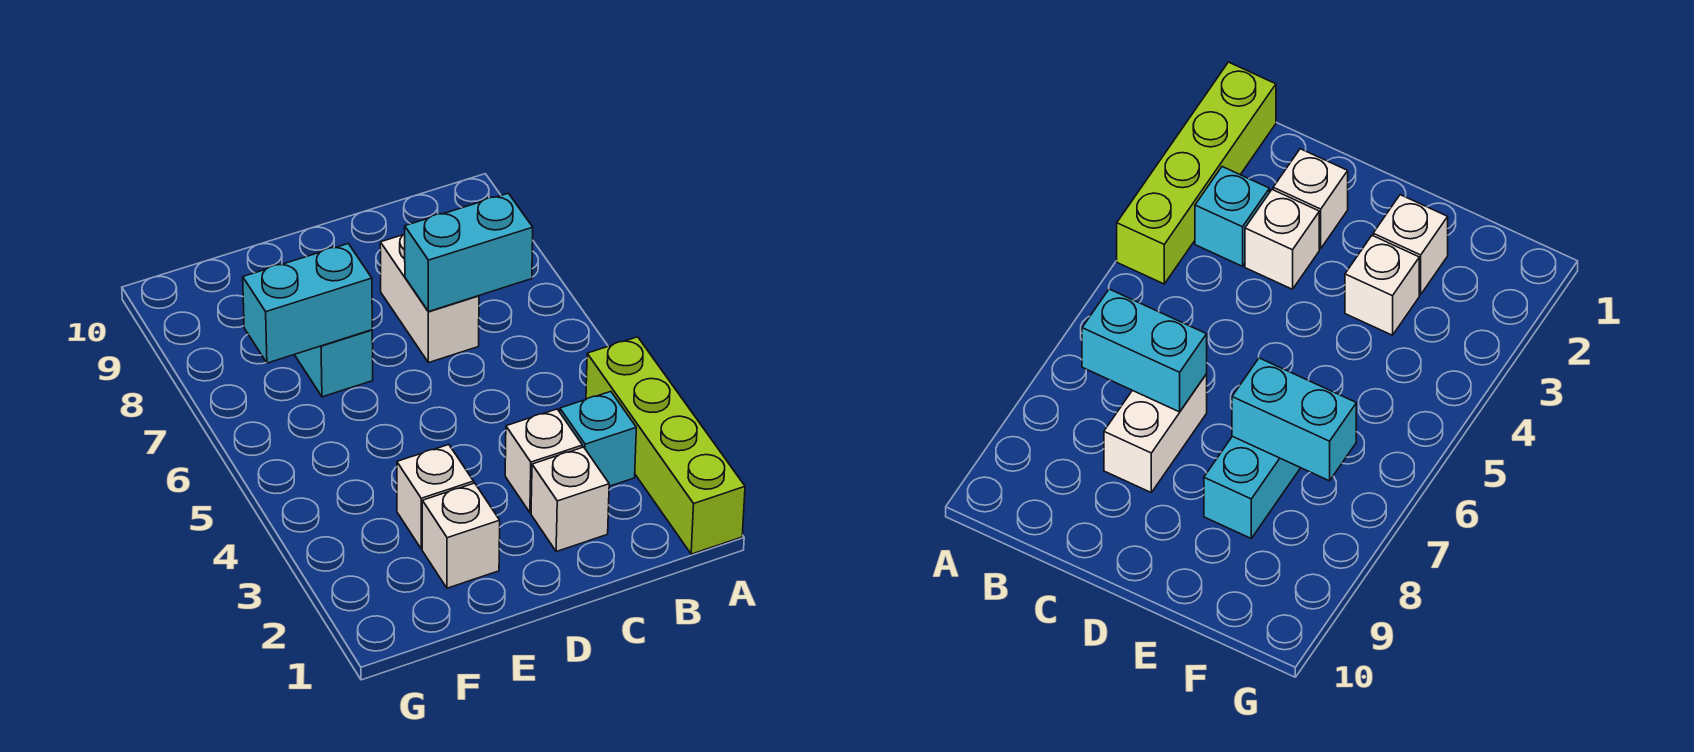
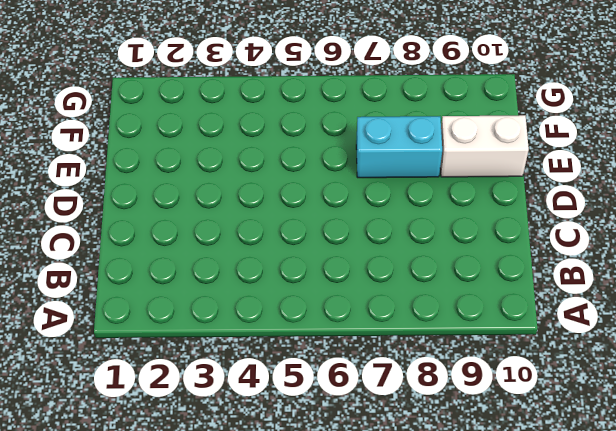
white brick E9:E10 level 1 -> white brick C7:C8 level 1
none -> lime brick A1:A4 level 1
none -> cyan brick B3 level 1

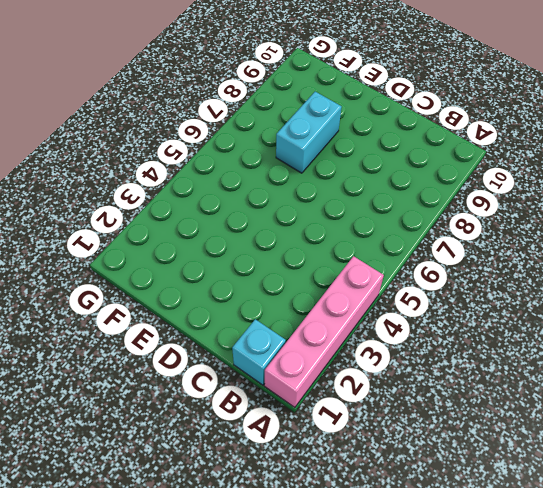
pink brick A1:A4 level 1 -> lime brick A1:A4 level 1
cyan brick B1 level 1 -> cyan brick B3 level 1
none -> white brick C2 level 1
none -> white brick C3 level 1

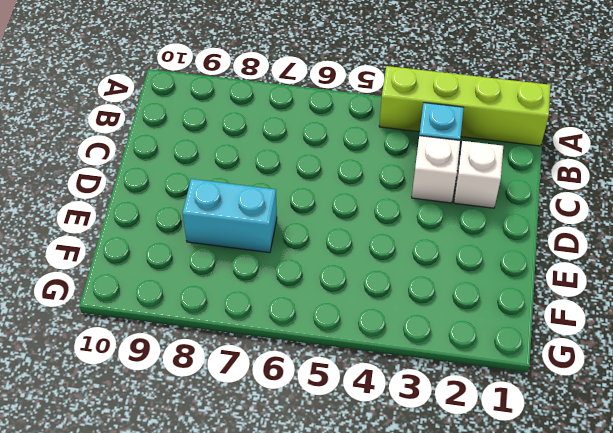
none -> white brick C7:C8 level 1
none -> white brick E2 level 1

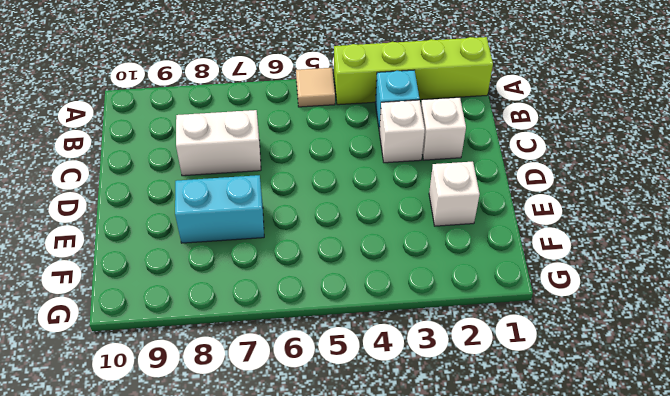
tan tile A5 level 1 -> none
none -> white brick E3 level 1
none -> cyan brick B7:C7 level 2

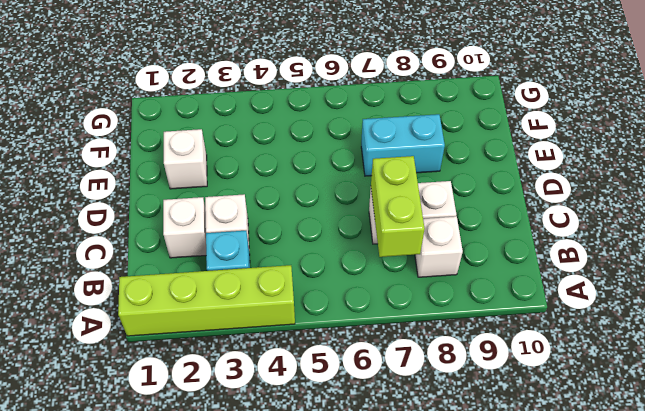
lime brick B7:C7 level 2 -> cyan brick B7:C7 level 2
white brick B8 level 1 -> white brick E3 level 1
none -> cyan brick E7:F7 level 2

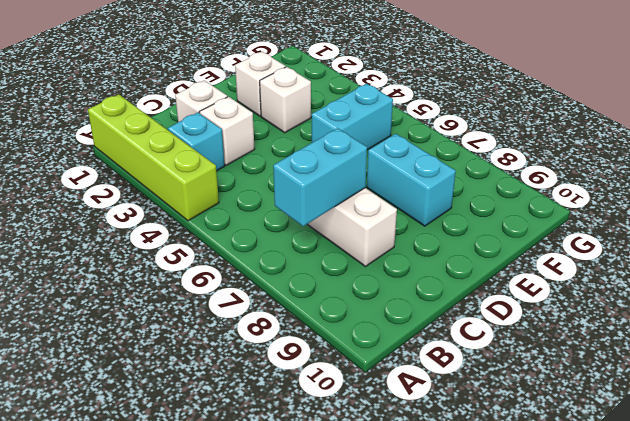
cyan brick E5:F5 level 1 -> cyan brick E7:F7 level 2

